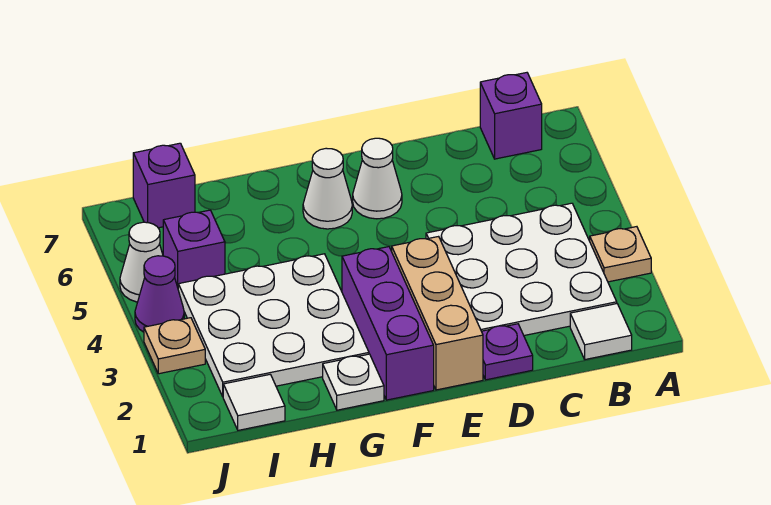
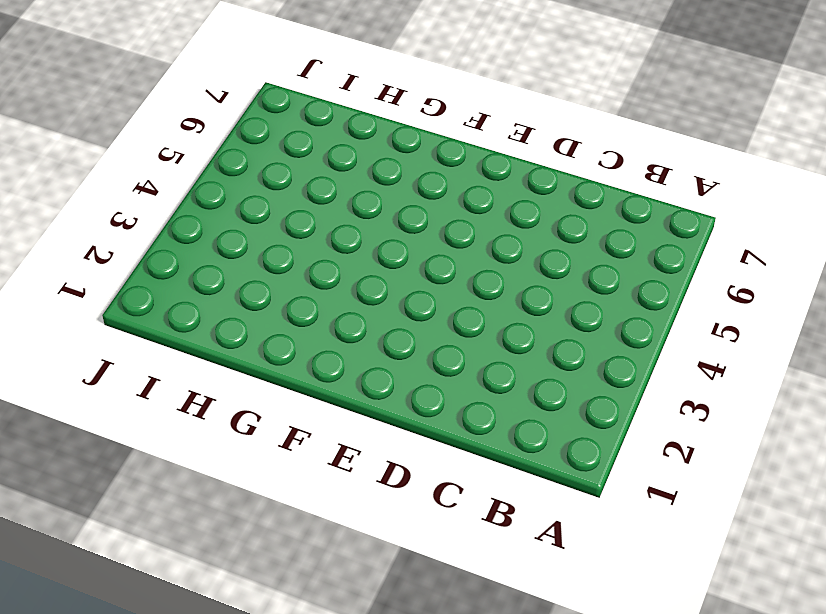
none -> tan plate A3 level 1
none -> white tile B1 level 1
none -> white plate B2:D4 level 1

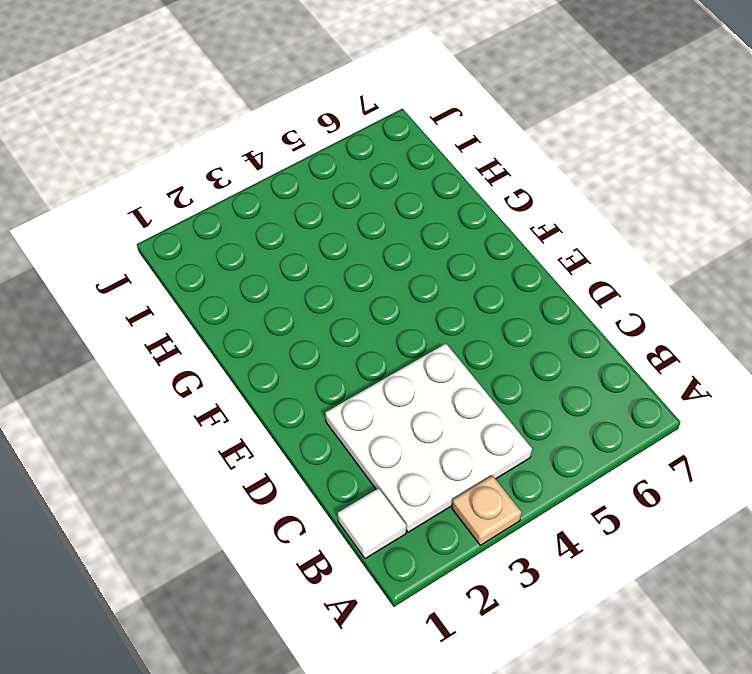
none -> purple brick B7 level 1
none -> purple plate D1 level 1
none -> tan brick E1:E3 level 1

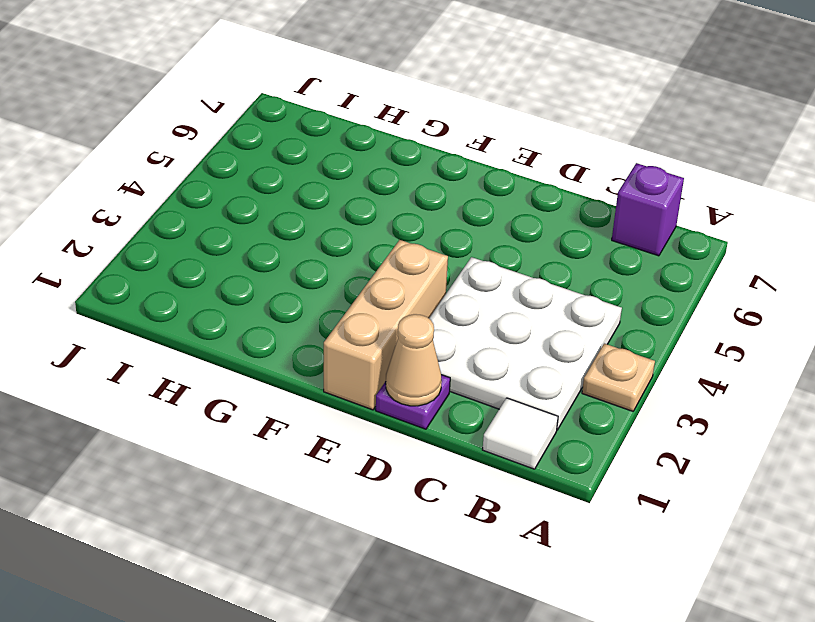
tan cone D1 level 2 -> none
none -> white cone E6 level 1
none -> purple brick F1:F3 level 1
none -> white cone F6 level 1

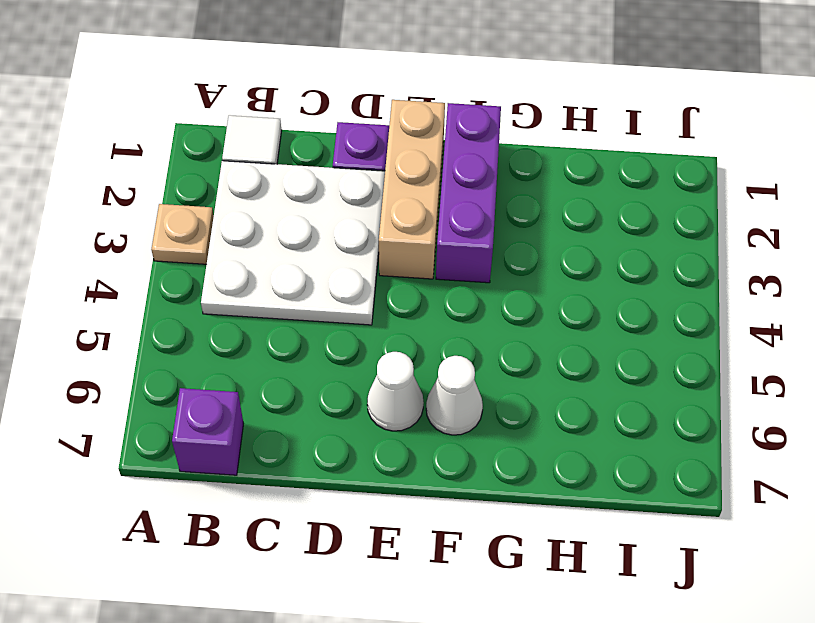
none -> white plate G1 level 1
none -> white plate G2:I4 level 1
none -> white tile I1 level 1

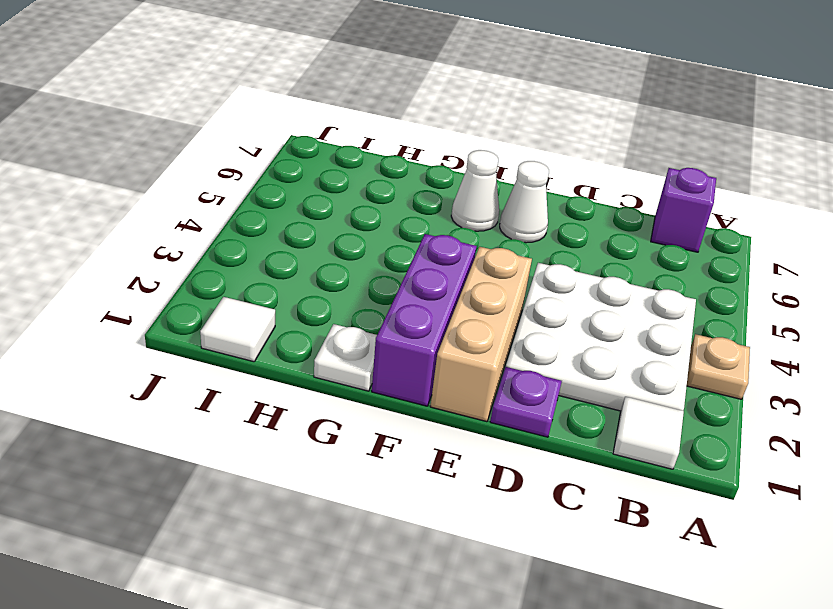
none -> white plate G2:I4 level 1
none -> purple brick I5 level 1
none -> purple brick I7 level 1

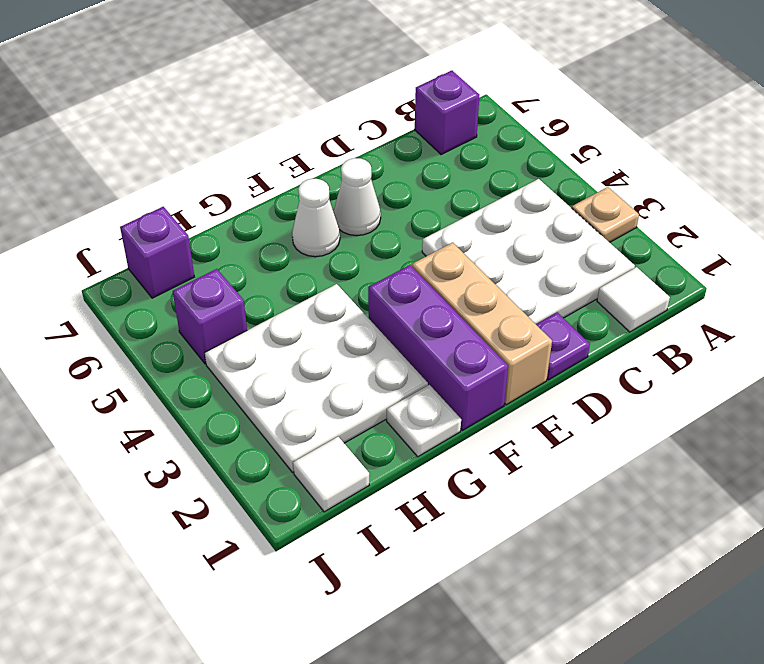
none -> tan plate J3 level 1
none -> purple cone J4 level 1
none -> white cone J5 level 1

